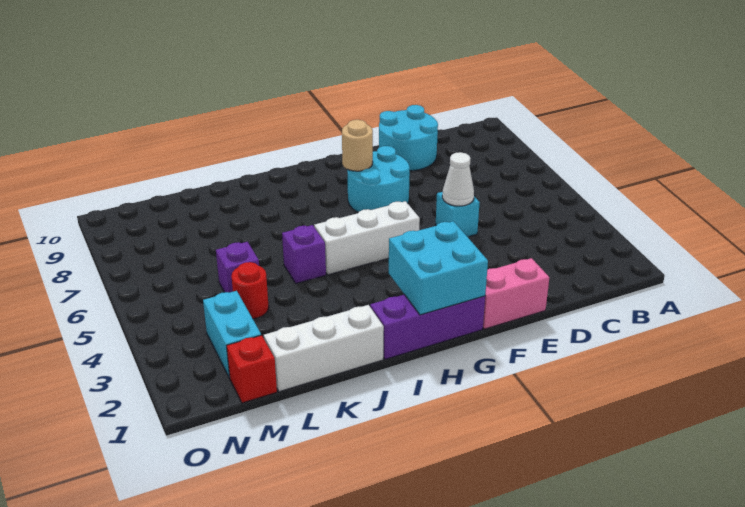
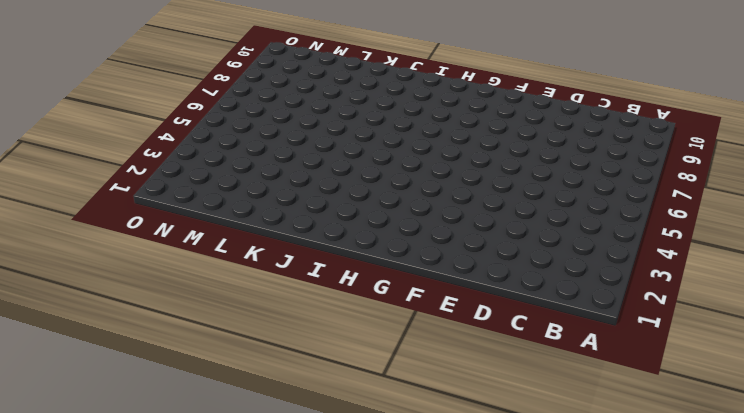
none -> cyan round brick D9:E10 level 1
none -> pink brick E1:F1 level 1
none -> cyan brick E5 level 1

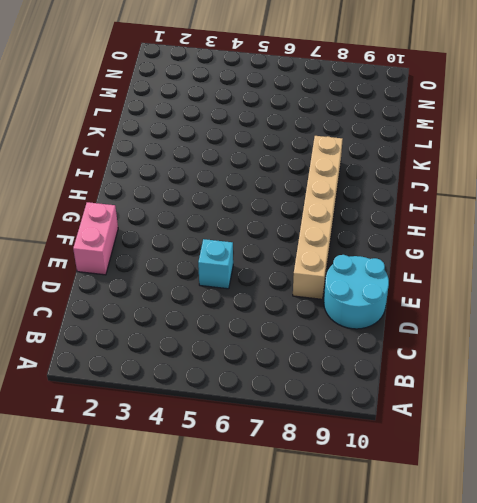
tan brick E8:J8 level 1 -> cyan round brick F7:G8 level 1
none -> purple brick G1:I1 level 1
none -> white brick G5:I5 level 1
none -> white brick J1:L1 level 1

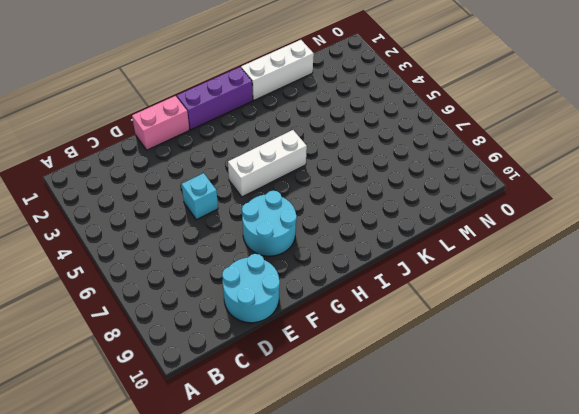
none -> purple brick J5 level 1
none -> red round brick L4 level 1
none -> purple brick L5 level 1

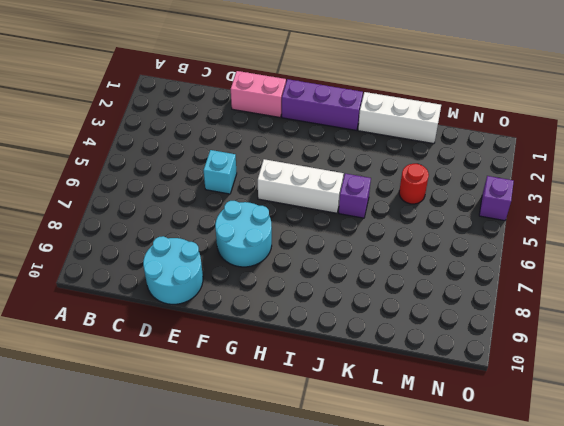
purple brick O4 level 1 -> purple brick L5 level 1
none -> red brick M1 level 1
none -> cyan brick M2:M3 level 1
none -> white cone E5 level 2

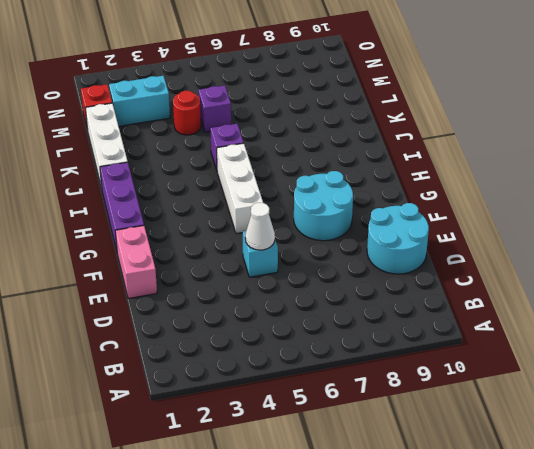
none -> cyan brick G1:H2 level 2
none -> tan round brick G8 level 2

